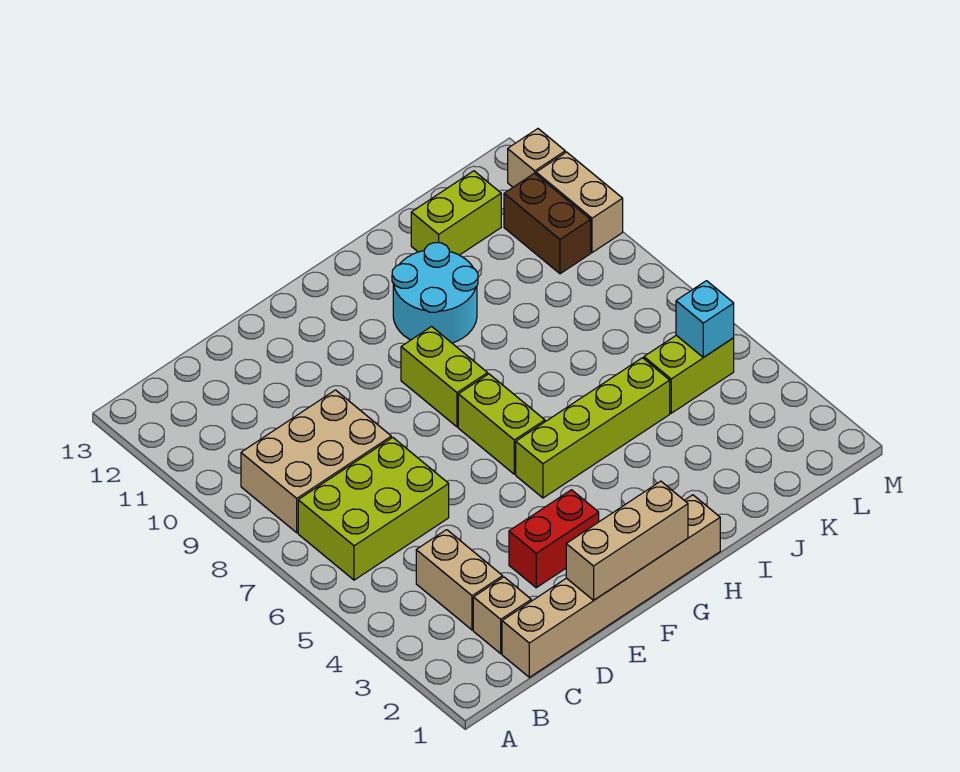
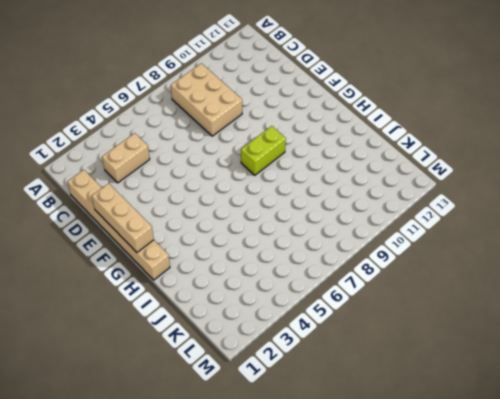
none -> lime brick B6:D7 level 1
none -> tan brick C2 level 1
none -> red brick E3:F3 level 1

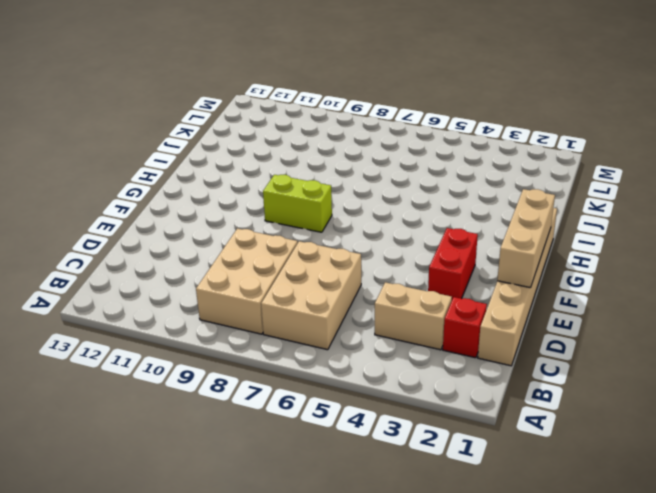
tan brick B6:D7 level 1 -> lime brick B6:D7 level 1
red brick C2 level 1 -> tan brick C2 level 1
none -> lime brick G5:J5 level 1
none -> lime brick G6:G7 level 1
none -> cyan round brick H10:I11 level 1

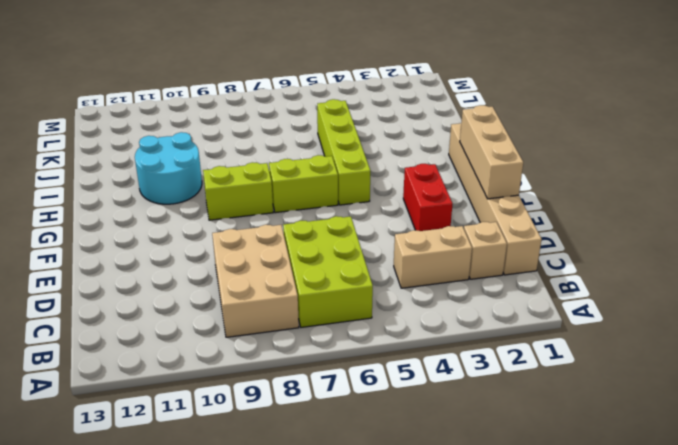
none -> lime brick J12:K12 level 1
none -> lime brick K5:L5 level 1
none -> brown brick L10:L11 level 1

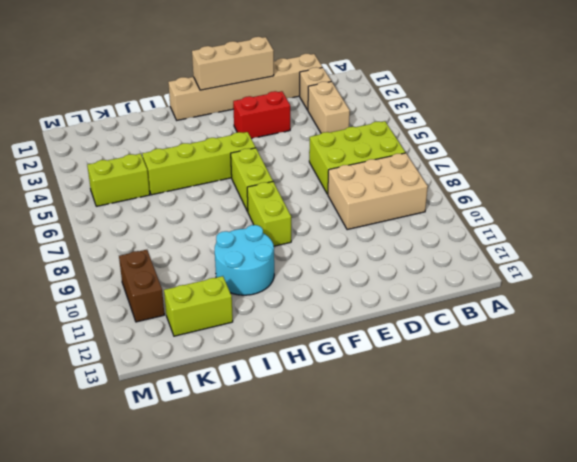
none -> tan brick M10:M11 level 1
none -> tan brick M12 level 1
none -> cyan brick L5 level 2

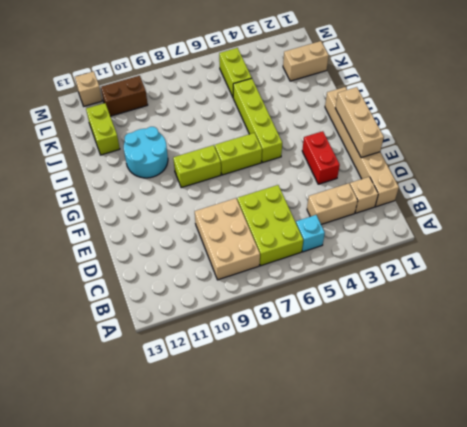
cyan brick B5 level 1 -> cyan brick L5 level 2
tan brick K1:K2 level 1 -> tan brick M10:M11 level 1

